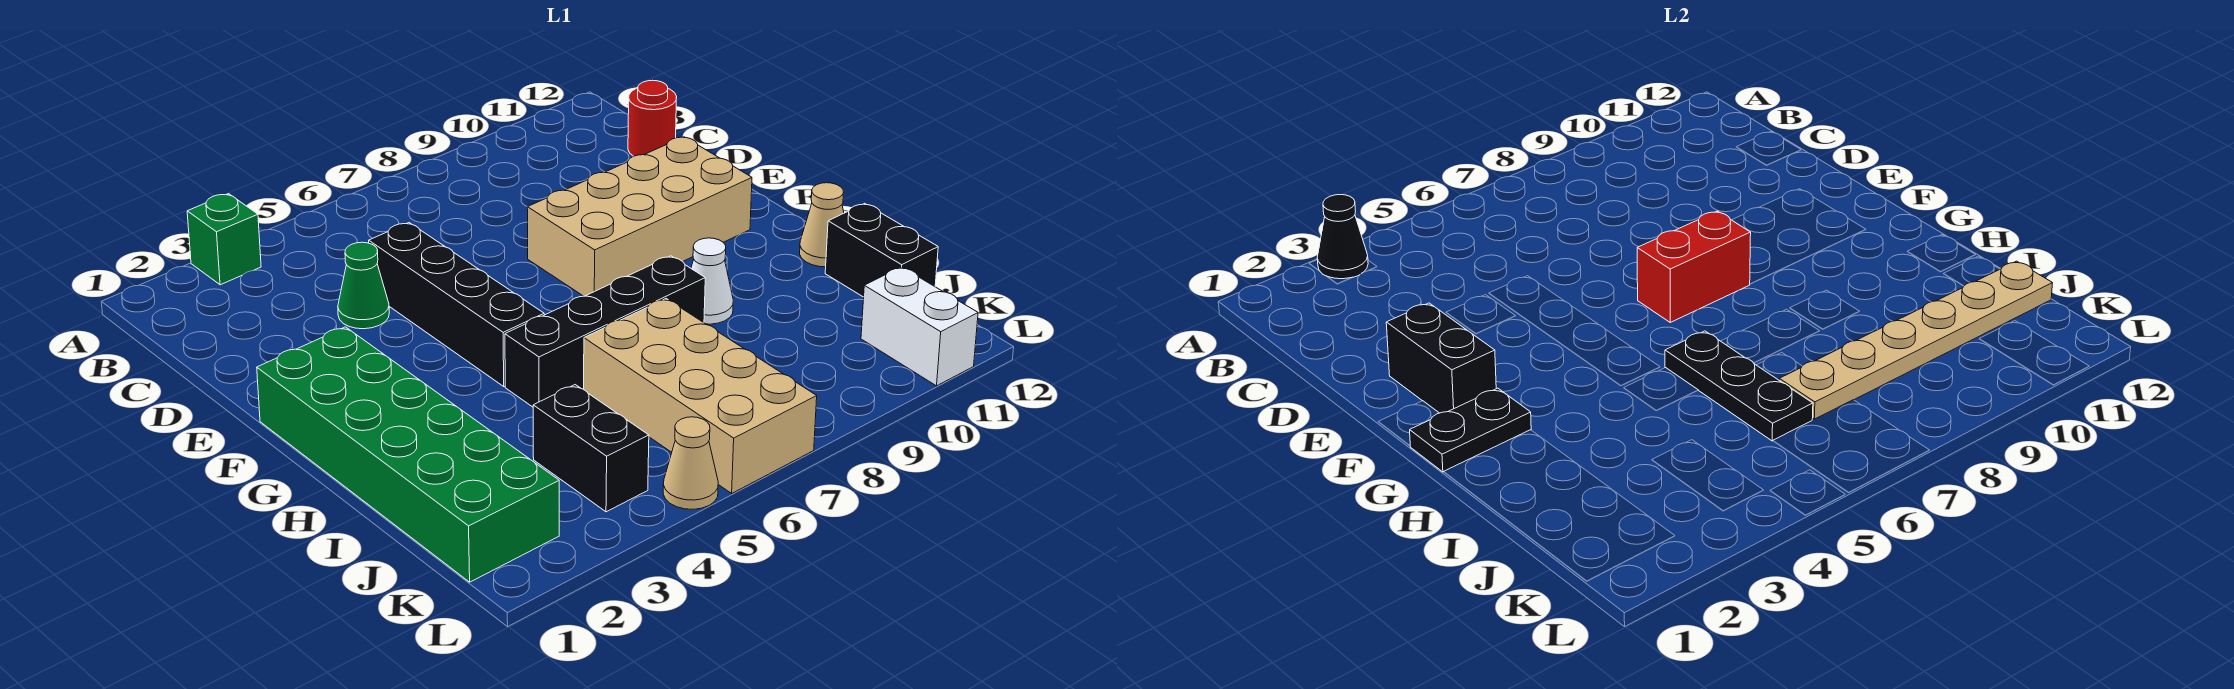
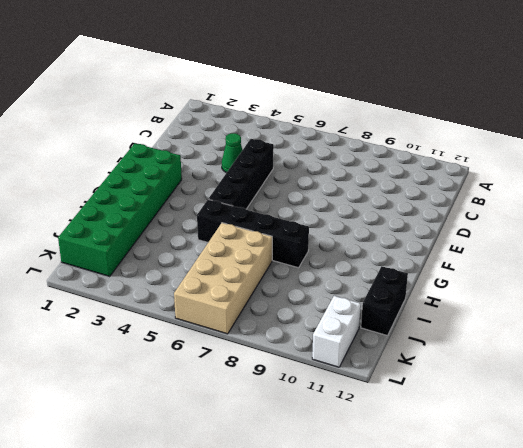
none -> green brick A3 level 1
none -> red round brick C12 level 1
none -> tan brick E8:F11 level 1

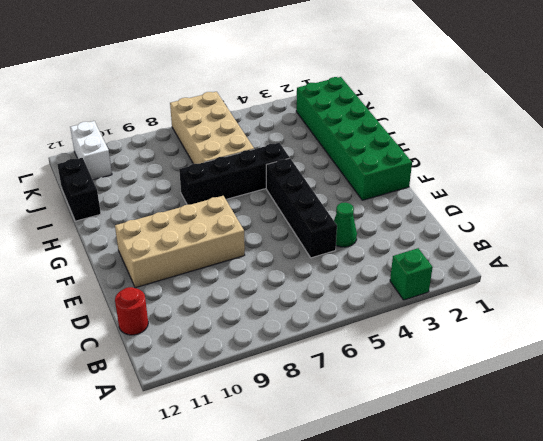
none -> white cone H9 level 1
none -> tan cone H12 level 1
none -> black brick J4:K4 level 1

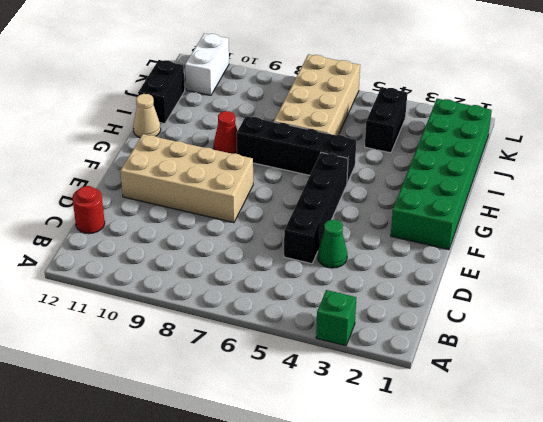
red cone H9 level 1 -> white cone H9 level 1
none -> tan cone L5 level 1
none -> black cone A3 level 2
none -> black brick E2:F2 level 2

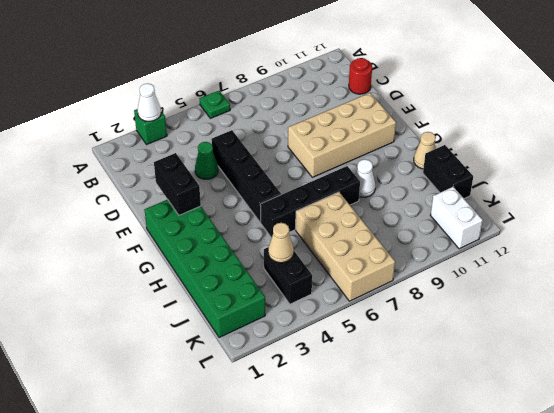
white cone A3 level 2 -> black cone A3 level 2
green plate A6 level 1 -> none
tan cone J4 level 2 -> tan cone L5 level 1
none -> red brick F7:F8 level 2
none -> black plate G1:G2 level 2
none -> black plate H6:J6 level 2

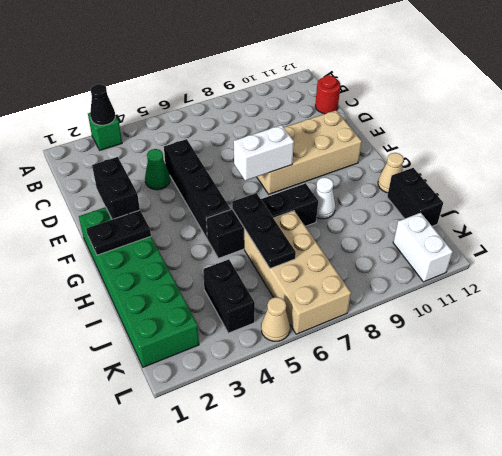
white brick F7:F8 level 2 -> red brick F7:F8 level 2
none -> tan plate J7:J12 level 2

